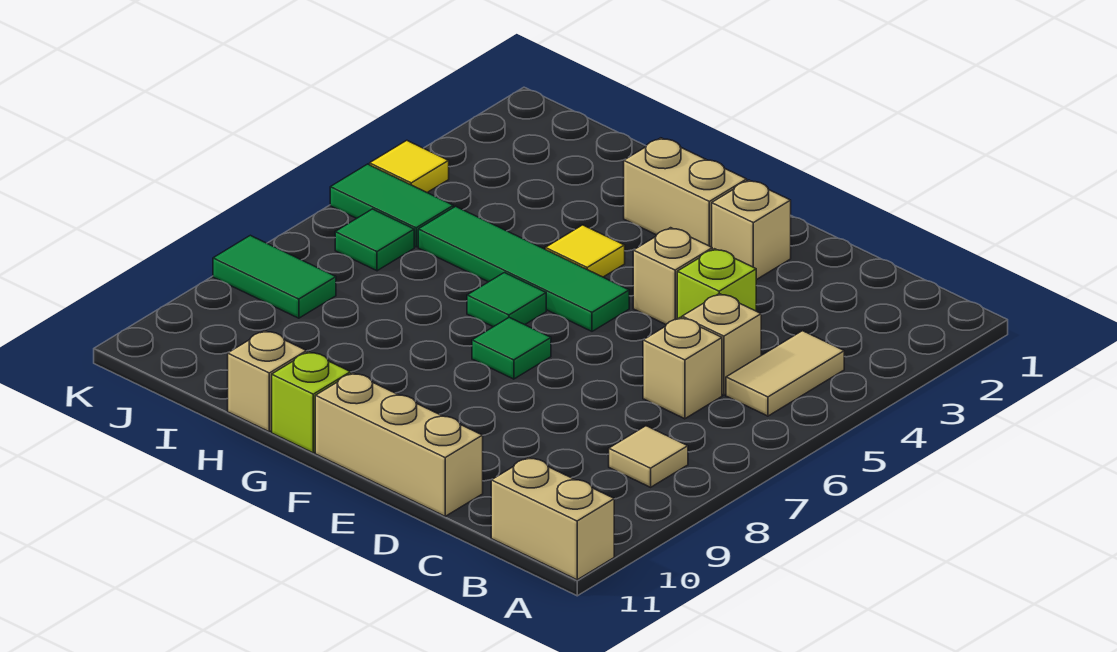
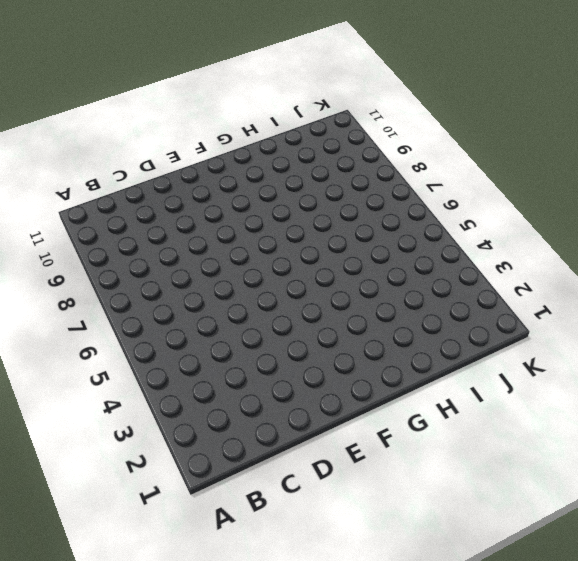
none -> tan brick A11:B11 level 1
none -> tan tile B4:B5 level 1
none -> tan tile B8 level 1

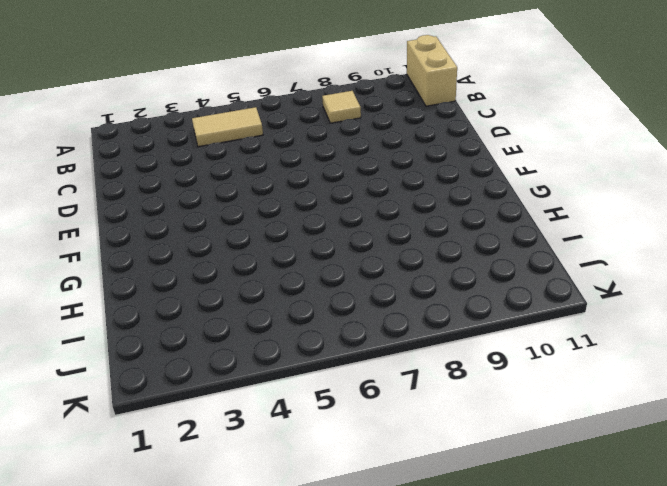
none -> tan brick C5 level 1
none -> tan brick C6 level 1
none -> lime brick D4 level 1

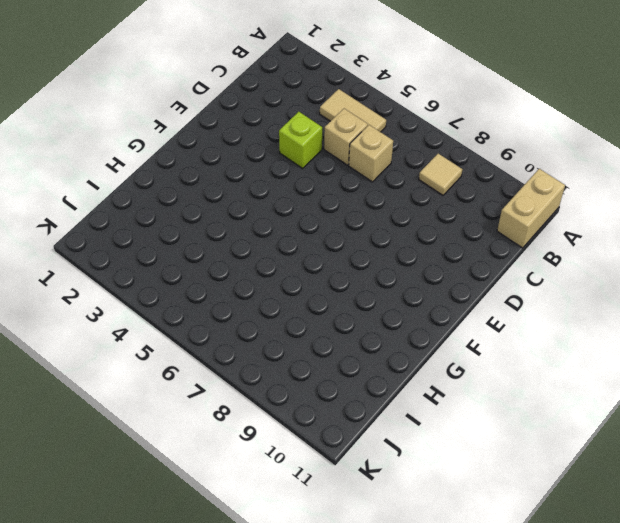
none -> tan brick D11:F11 level 1
none -> tan brick E2 level 1
none -> tan brick E4 level 1

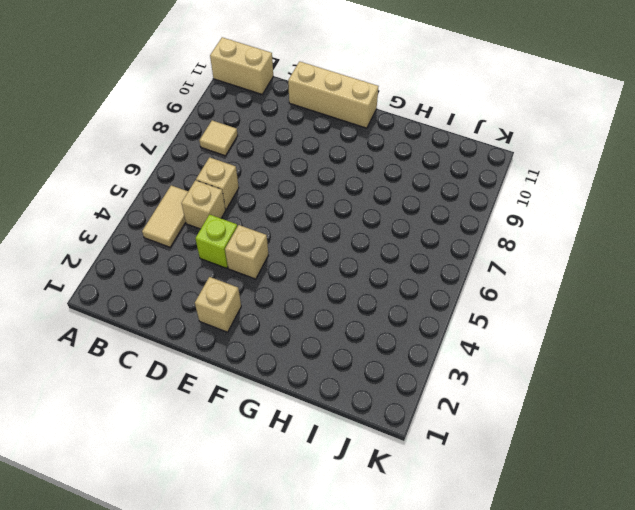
none -> tan brick F2:G2 level 1
none -> green tile F5:I5 level 1
none -> green tile F7 level 1

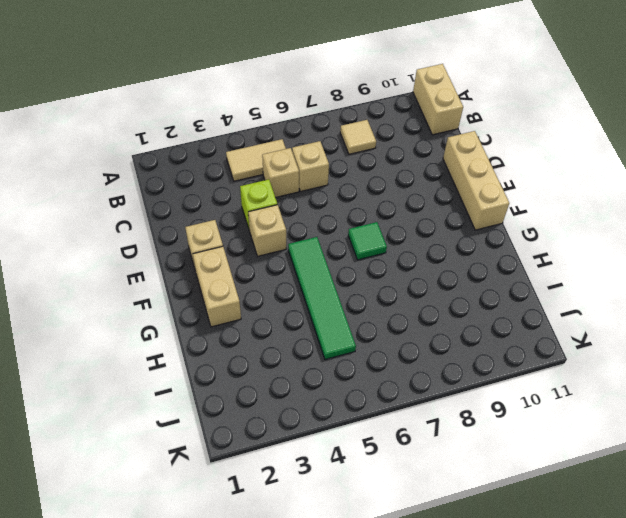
none -> yellow tile G4 level 1
none -> green tile G6 level 1
none -> lime brick G11 level 1

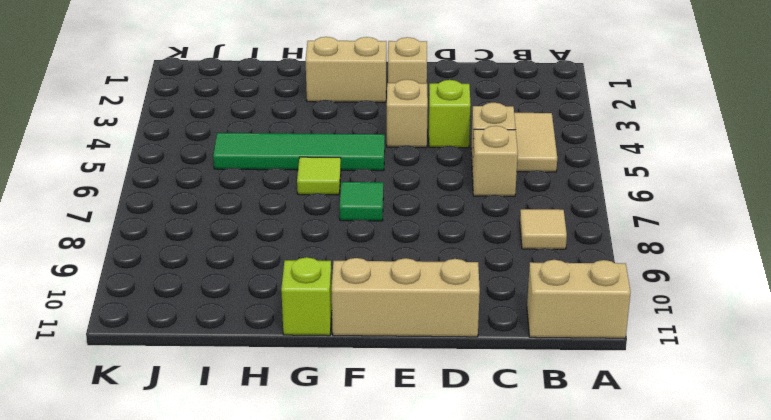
lime tile G6 level 1 -> green tile G6 level 1
none -> yellow tile G4 level 1
none -> tan brick H11 level 1
none -> green tile J5:K5 level 1

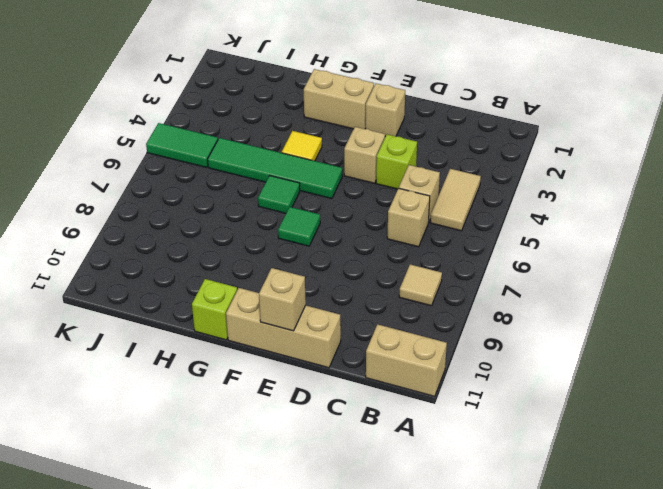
tan brick E11 level 2 -> tan brick H11 level 1
none -> green tile J6 level 1
none -> green tile J8:K8 level 1
none -> yellow tile K4 level 1

